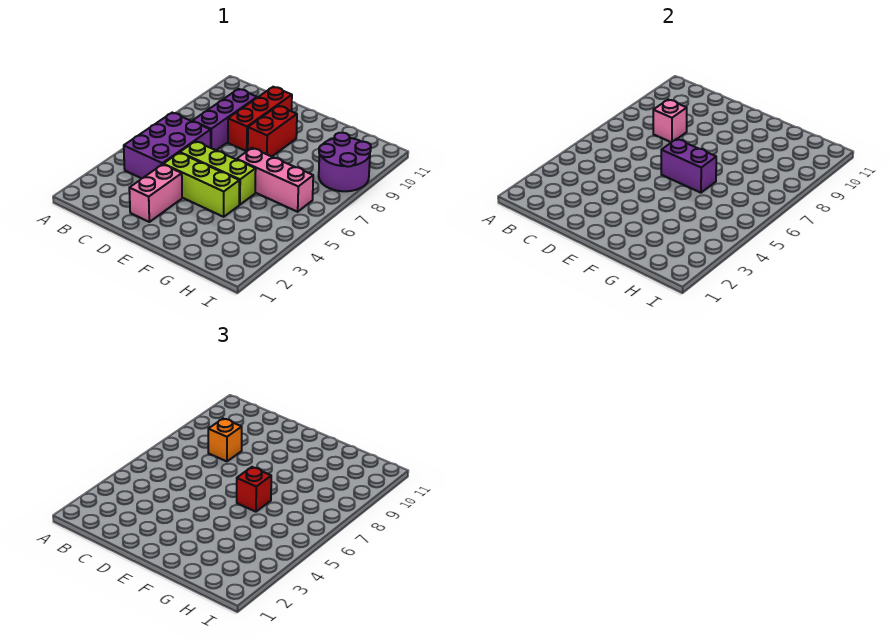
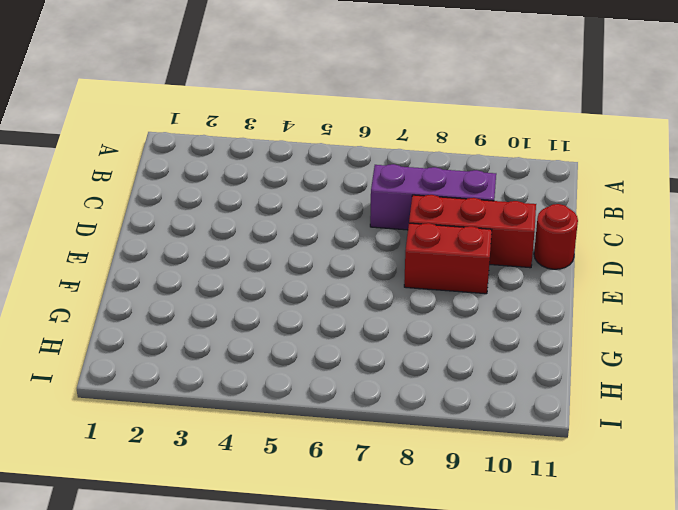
red round brick D11 level 1 -> none
none -> purple brick B4:C6 level 1
none -> pink brick D2:D3 level 1
none -> lime brick D4:F4 level 1

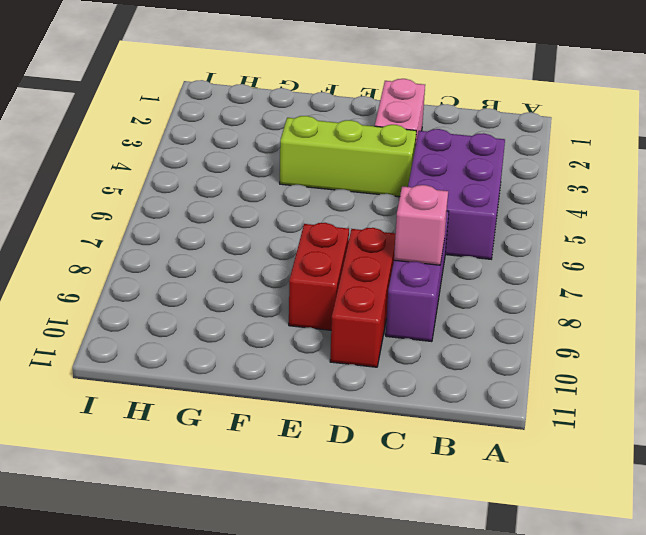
none -> lime brick D5:F5 level 1
none -> pink brick F6:H6 level 1
none -> purple round brick H8:I9 level 1

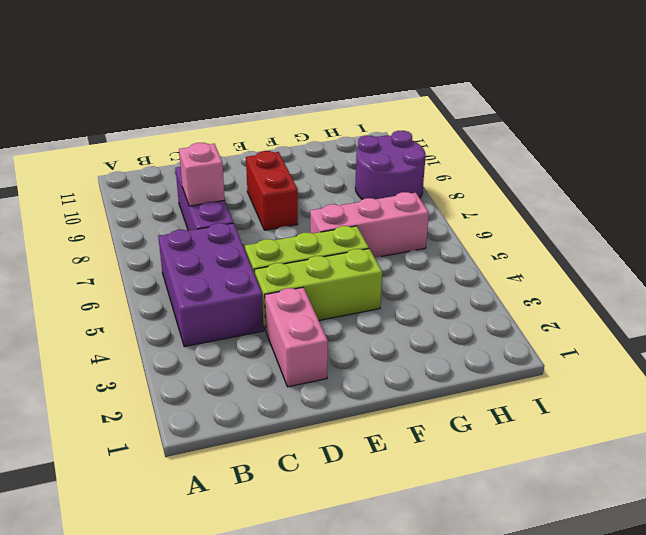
none -> red brick D8:D10 level 1
none -> purple brick E6:F6 level 2
none -> orange brick C8 level 3

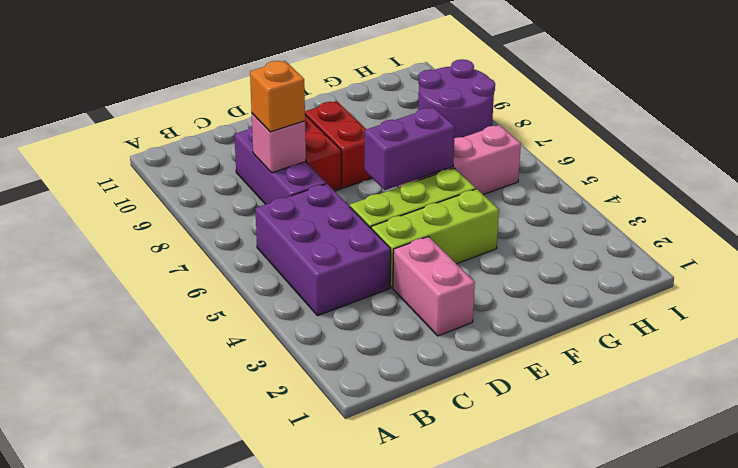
none -> red brick F6 level 3

